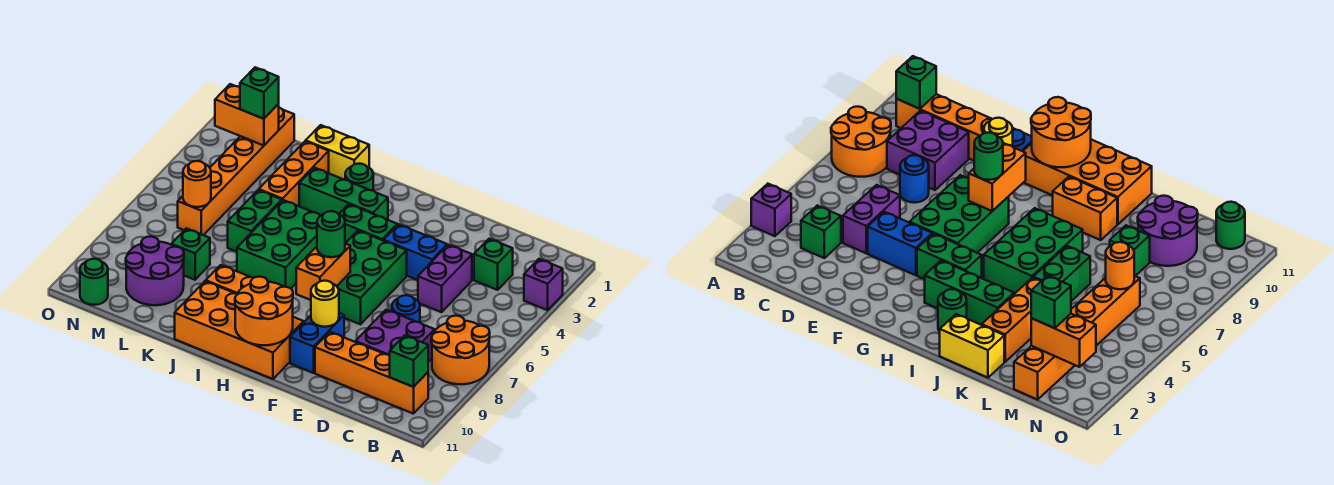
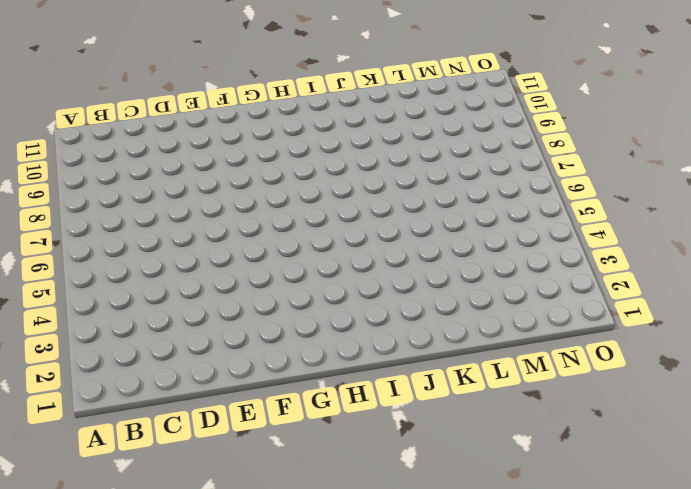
none -> purple brick A3 level 1
none -> orange round brick A7:B8 level 1
none -> orange brick B10:E10 level 1
none -> green brick C3 level 1

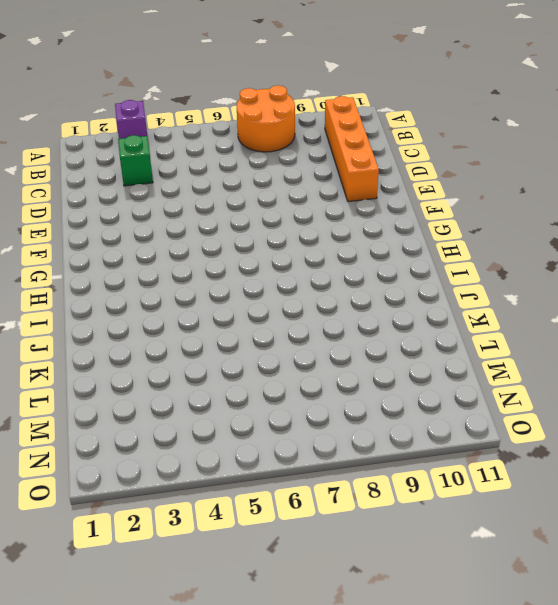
none -> purple brick C8:D9 level 1
none -> purple brick D4:D5 level 1
none -> blue round brick D7 level 1
none -> blue brick E4:F4 level 1

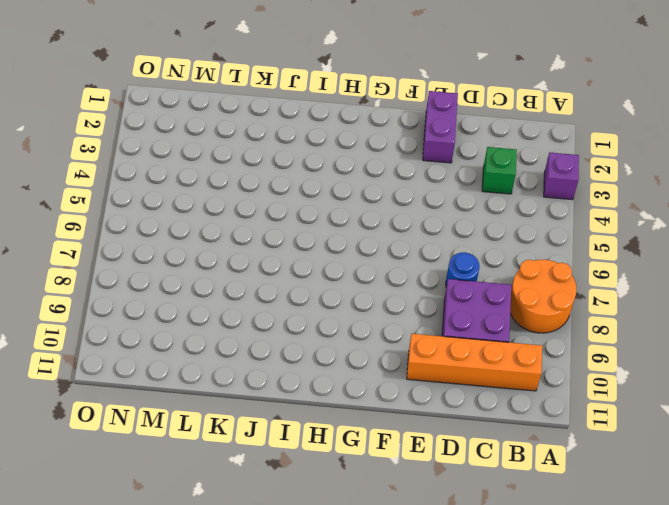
purple brick E1:E2 level 1 -> purple brick D4:D5 level 1
none -> blue brick E4:F4 level 1
none -> green brick F5:G7 level 1
none -> blue brick F9:F10 level 1
none -> green brick G4:H4 level 1

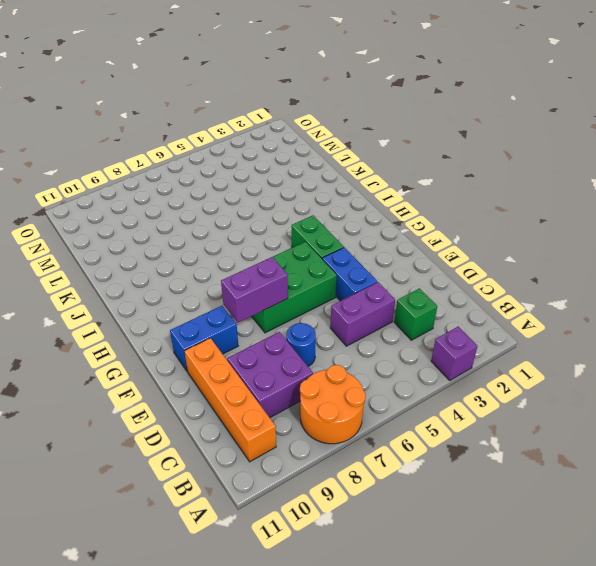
purple brick F7:F8 level 2 -> none
none -> orange brick G10:J11 level 1
none -> green brick H3:J3 level 1
none -> green round brick I2 level 1
none -> green brick I5:J7 level 1

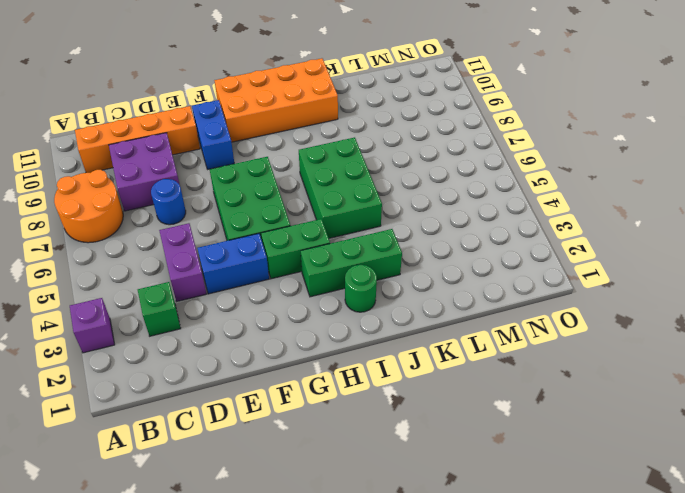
none -> orange brick I9:J9 level 1
none -> yellow brick J1:K1 level 1
none -> orange brick K2:K4 level 1
none -> green brick K5:K6 level 1

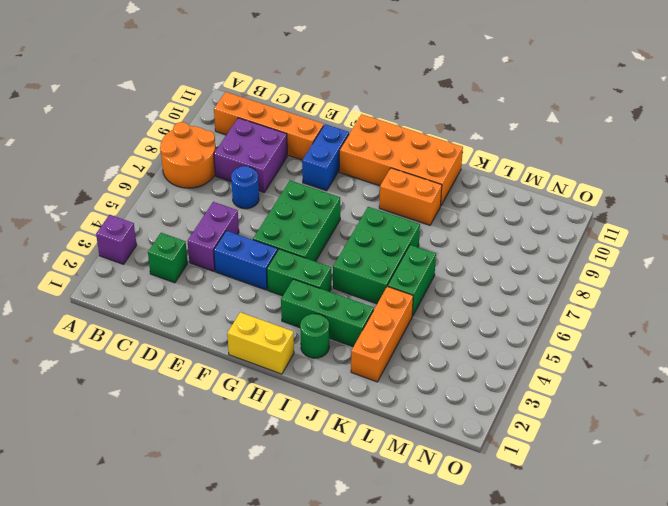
yellow brick G1:H1 level 1 -> yellow brick J1:K1 level 1
none -> green brick L8 level 1
none -> purple round brick L9:M10 level 1
none -> orange brick M1:M6 level 1
none -> green round brick N11 level 1

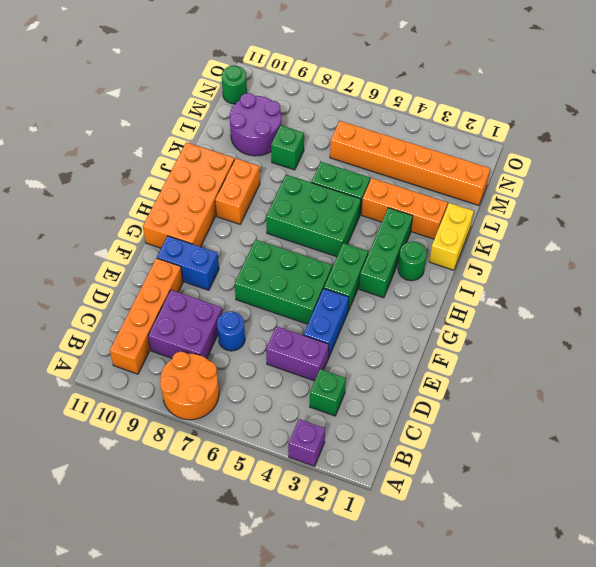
none -> green brick B10 level 2
none -> yellow round brick F9 level 2
none -> orange brick G7:G8 level 2
none -> orange round brick G10:H11 level 2

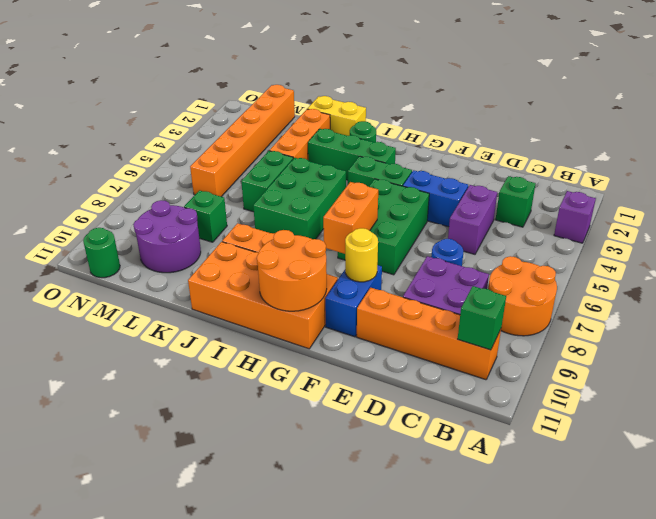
none -> orange brick M2:N2 level 2
none -> orange round brick M6 level 2
none -> green round brick G7 level 3
none -> green brick M2 level 3

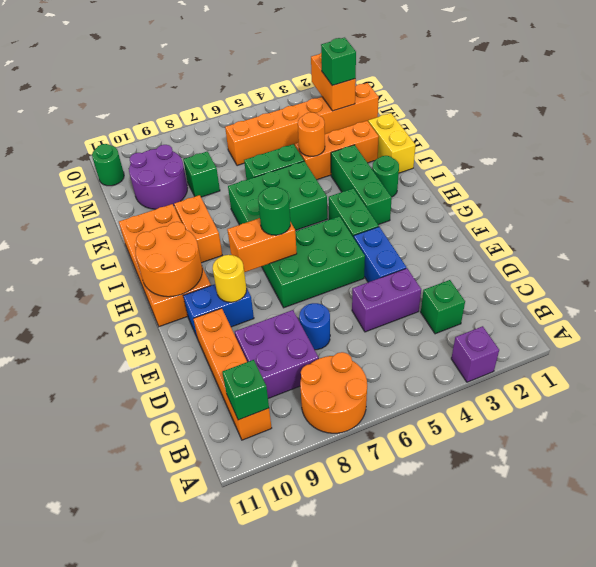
orange round brick K4 level 2 -> orange round brick M6 level 2

